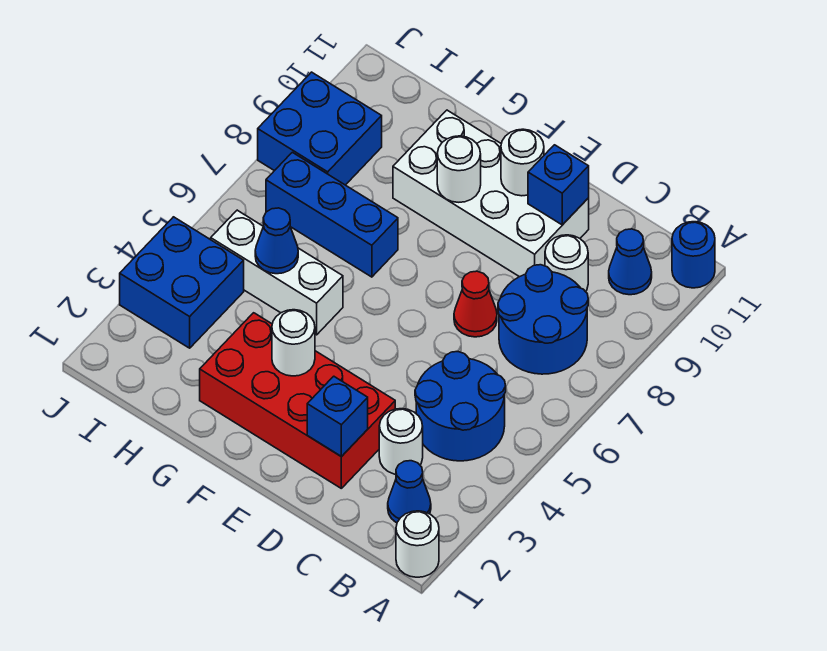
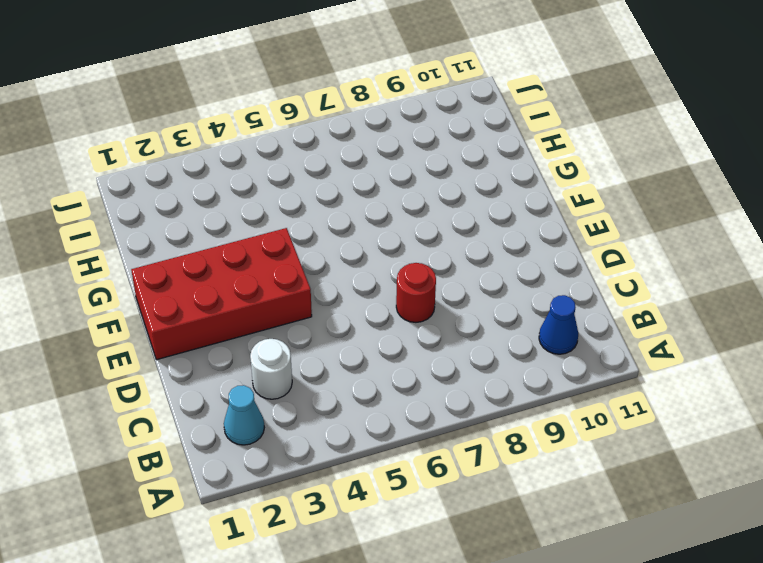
cyan cone B2 level 1 -> blue cone B2 level 1
red round brick D7 level 1 -> red cone D7 level 1
red brick E1:F4 level 1 -> red brick D2:G3 level 1
none -> white round brick A1 level 1
none -> blue round brick A11 level 1
none -> blue round brick B4:C5 level 1

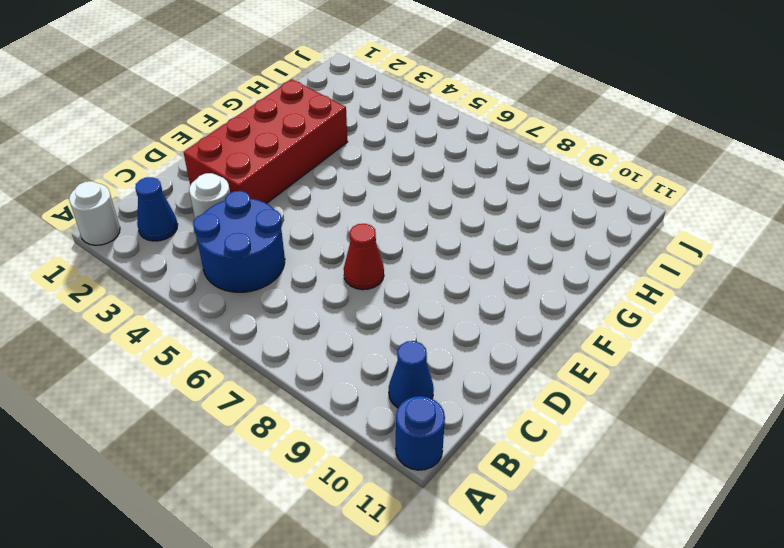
none -> blue round brick B7:C8 level 1
none -> white round brick C9 level 1
none -> white brick D9:G10 level 1

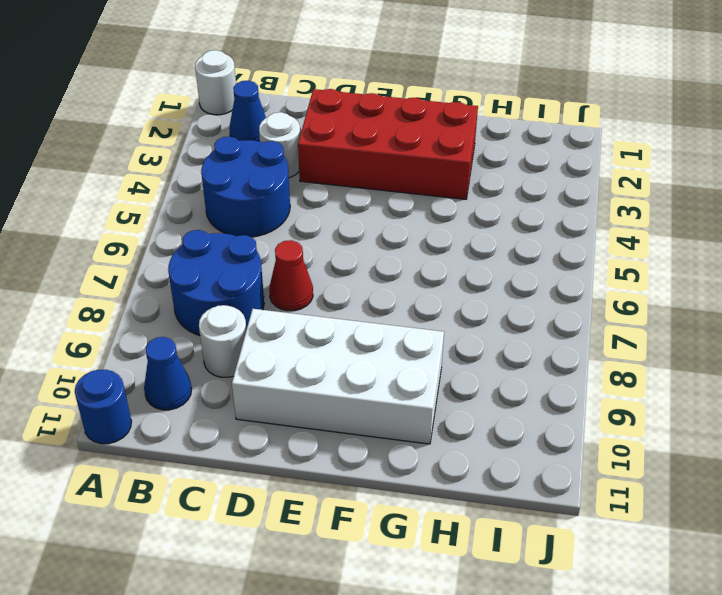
none -> white brick G5:I5 level 1
none -> blue brick G7:I7 level 1
none -> blue brick I3:J4 level 1

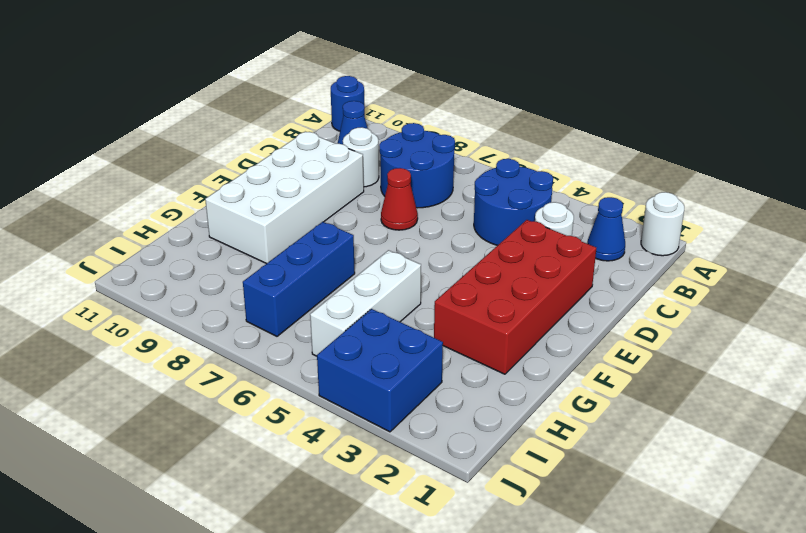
none -> blue brick I8:J9 level 1
none -> blue brick D2 level 2
none -> blue brick D10 level 2

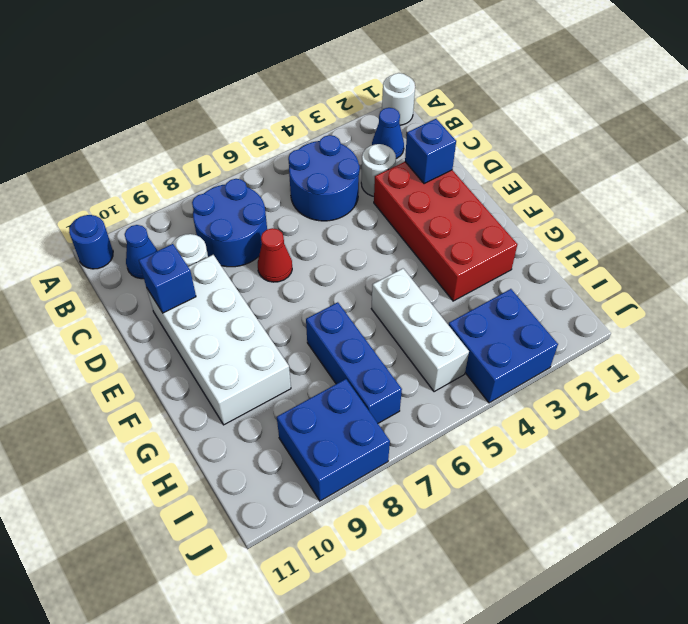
none -> white round brick E10 level 2
none -> white round brick F3 level 2
none -> white round brick F9 level 2

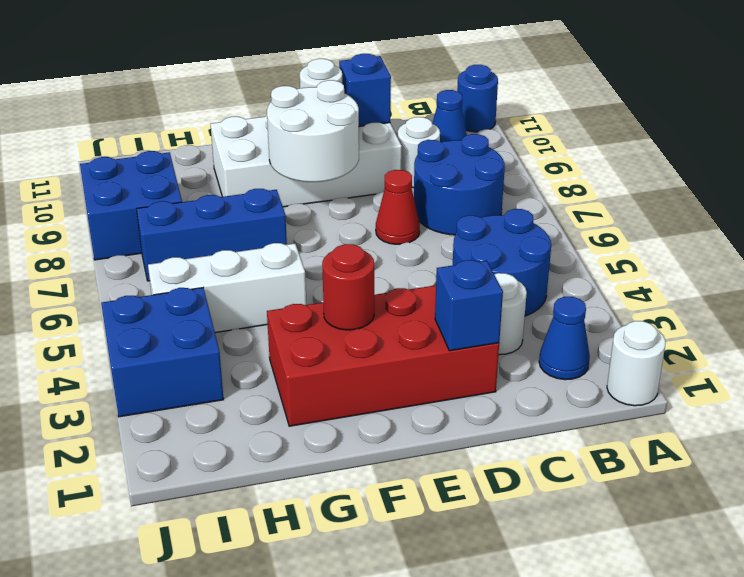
white round brick E8:F9 level 2 -> white round brick F9 level 2
red round brick F3 level 2 -> white round brick F3 level 2
none -> blue cone H5 level 2

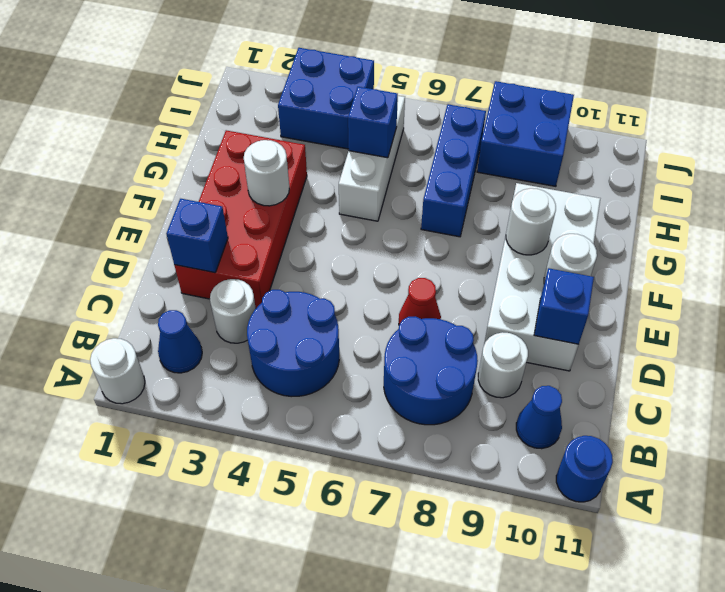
blue brick H5 level 2 -> blue cone H5 level 2

